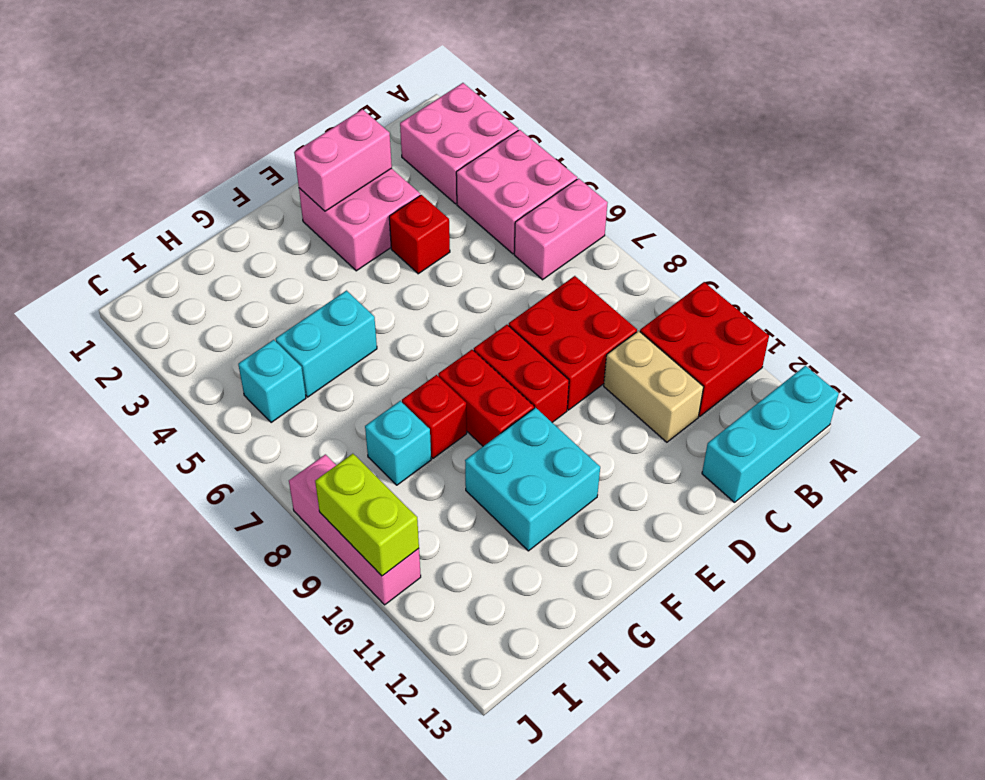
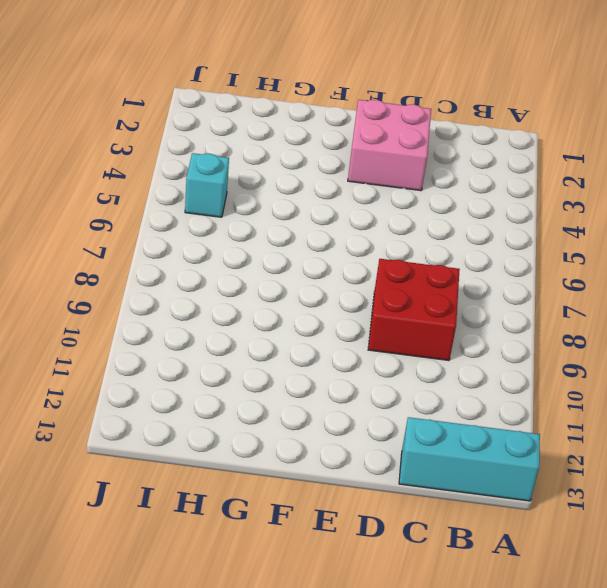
none -> pink brick A2:B3 level 1
none -> pink brick A4:B5 level 1
none -> pink brick A6:B6 level 1

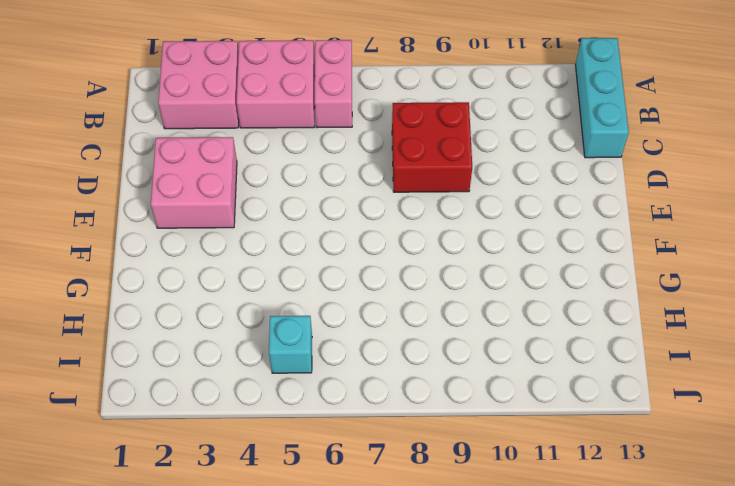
none -> red brick A10:B11 level 1
none -> tan brick C10:C11 level 1
none -> red brick D4 level 1

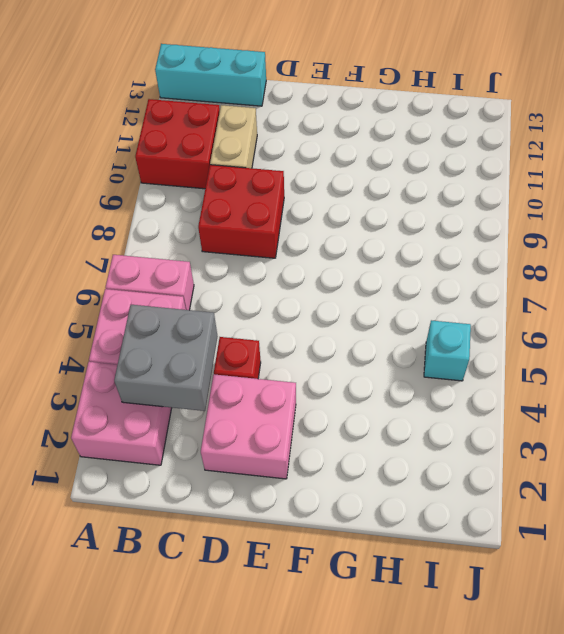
grey brick B3:C4 level 2 -> none
none -> red brick E8:E9 level 1
none -> red brick F8:F9 level 1
none -> cyan brick F10:G11 level 1

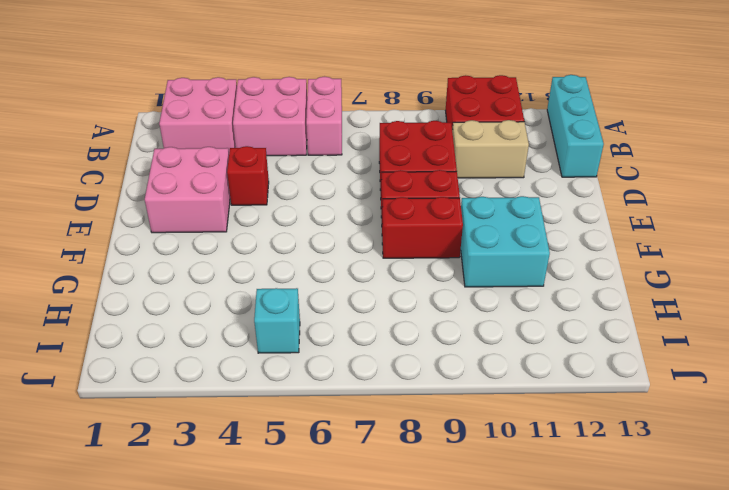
none -> cyan brick G5:H5 level 1
none -> red brick G8 level 1
none -> cyan brick H8 level 1

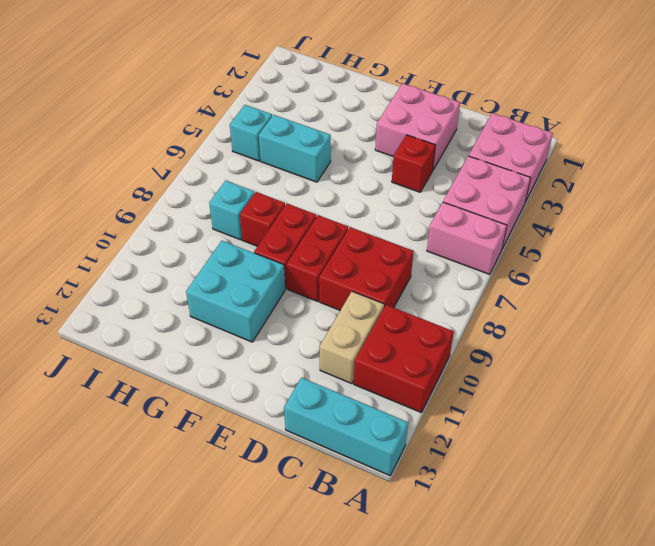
none -> pink brick J8:J10 level 1
none -> pink brick D2:E2 level 2
none -> lime brick J9:J10 level 2

